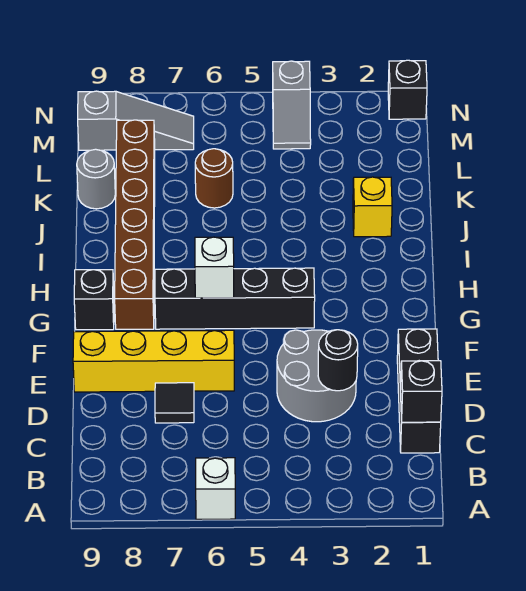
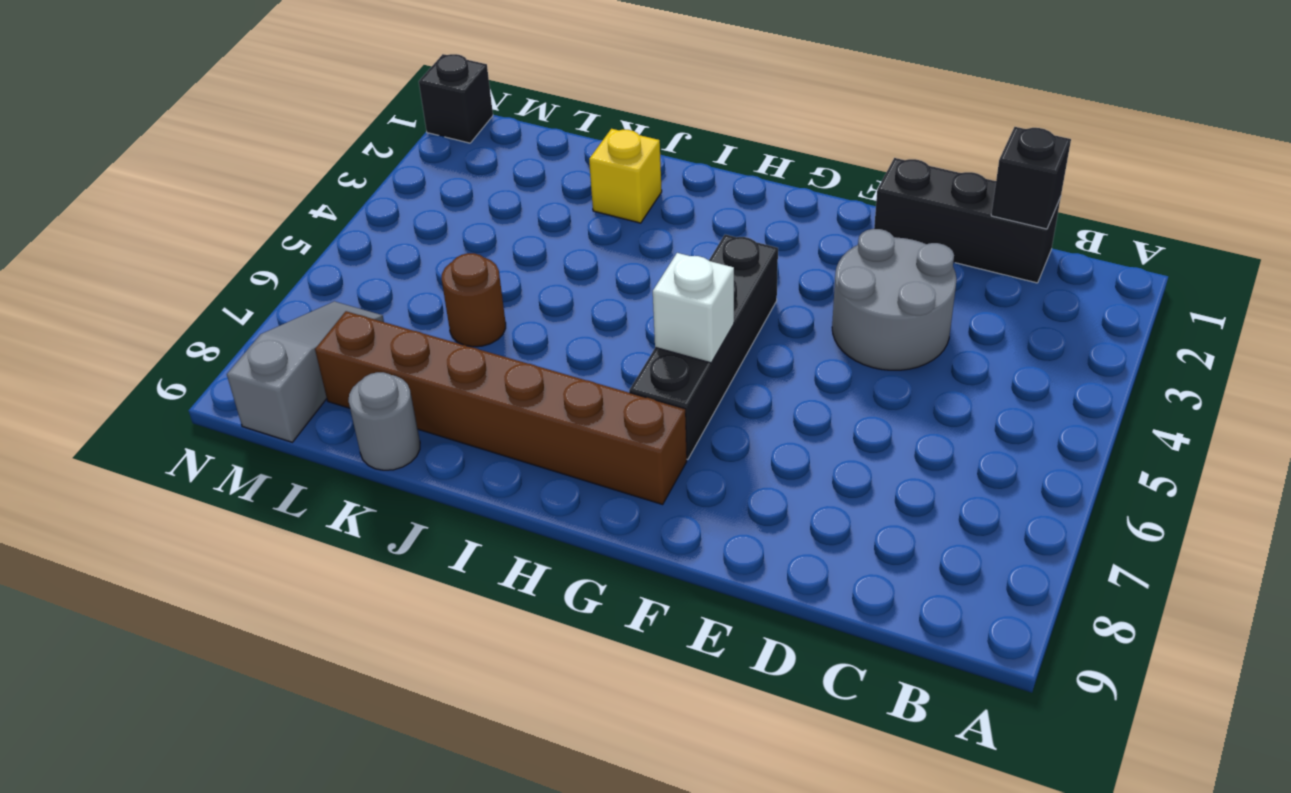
none -> white brick A6 level 1
none -> black tile D7 level 1
none -> yellow brick E6:E9 level 1

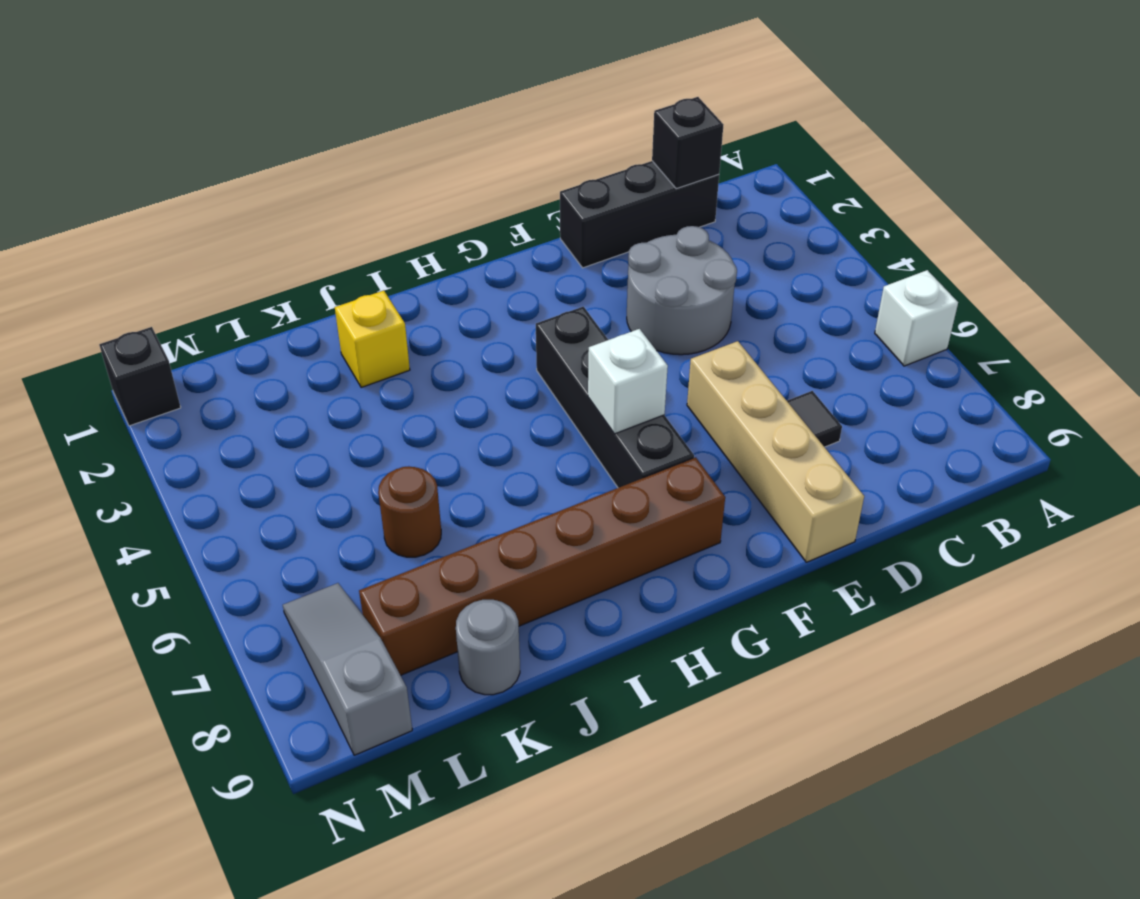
tan brick E6:E9 level 1 -> yellow brick E6:E9 level 1
none -> black brick G9 level 1
none -> grey slope M4:N4 level 1 top N
none -> black round brick D3 level 2

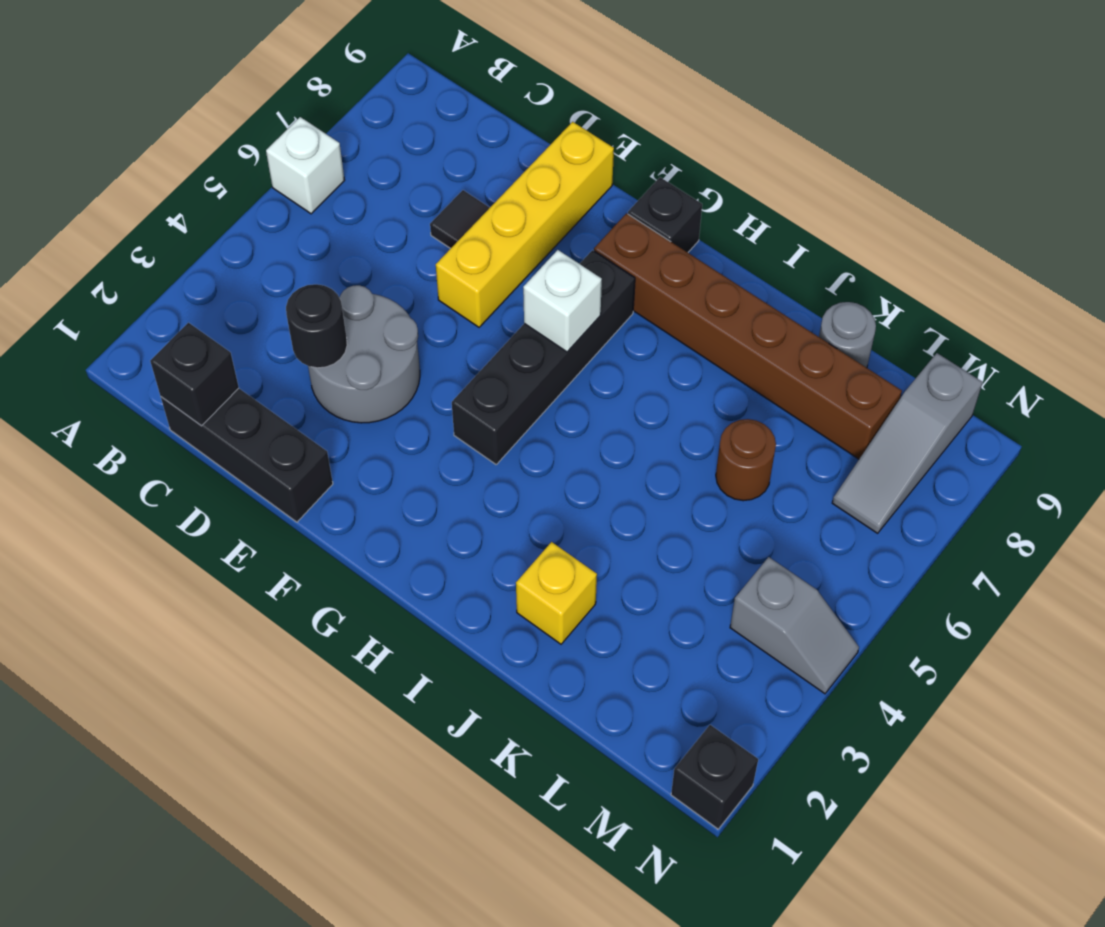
grey slope M4:N4 level 1 top M -> grey slope M4:N4 level 1 top N

